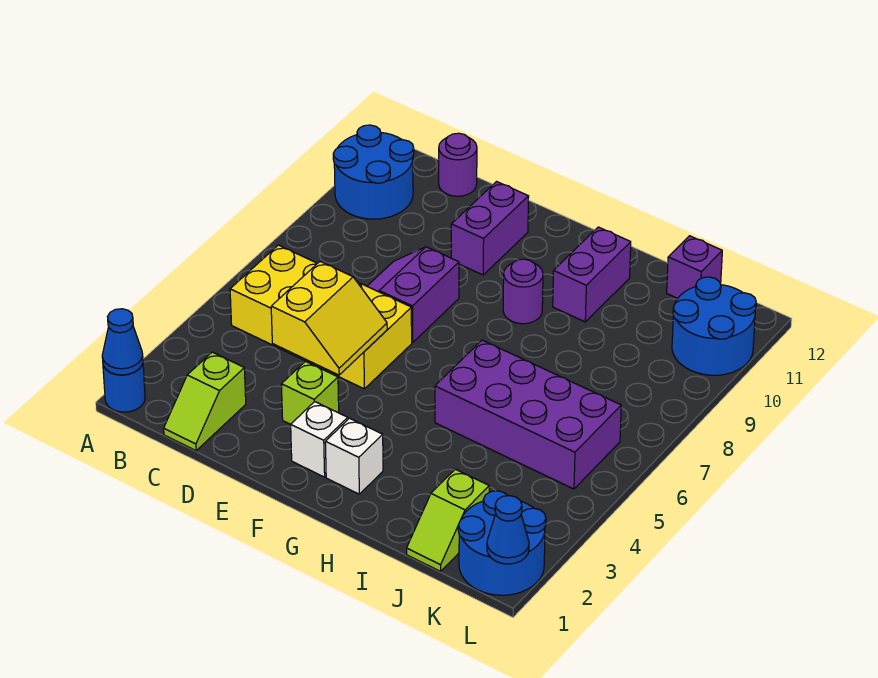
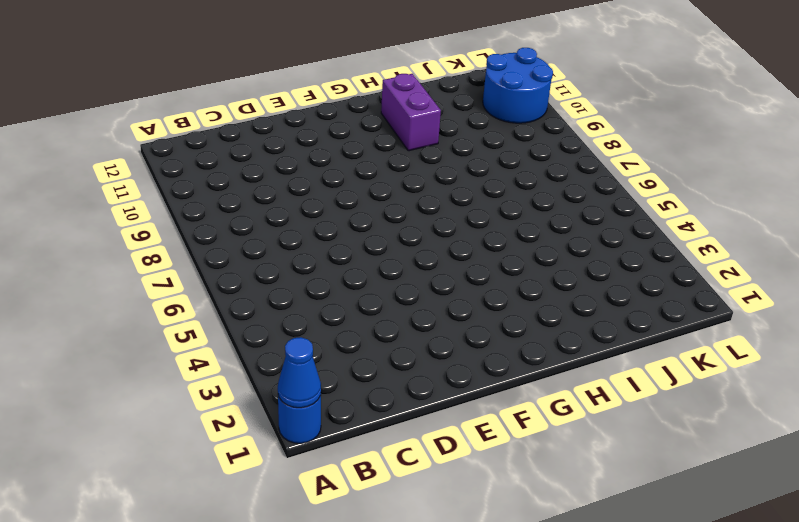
none -> blue round brick A10:B11 level 1
none -> yellow brick B5:E6 level 1
none -> lime slope C1:C2 level 1 top 2

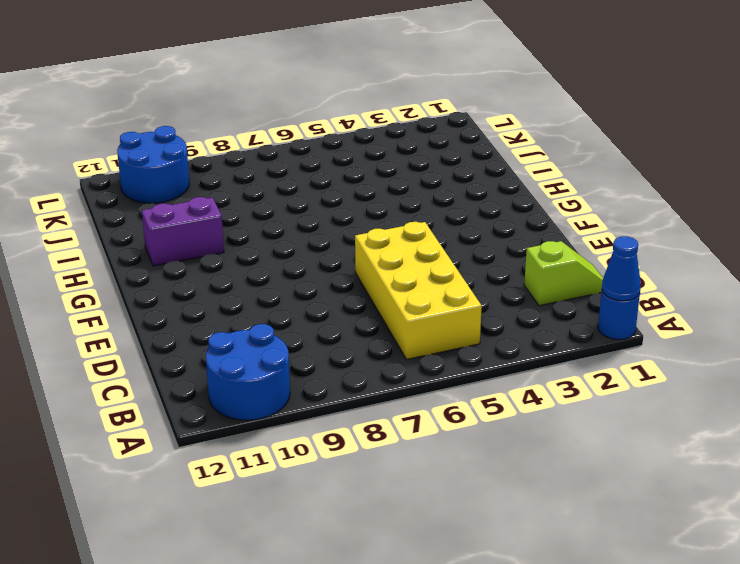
none -> purple round brick C12 level 1
none -> purple slope D7:E8 level 1 top E
none -> lime brick E3 level 1

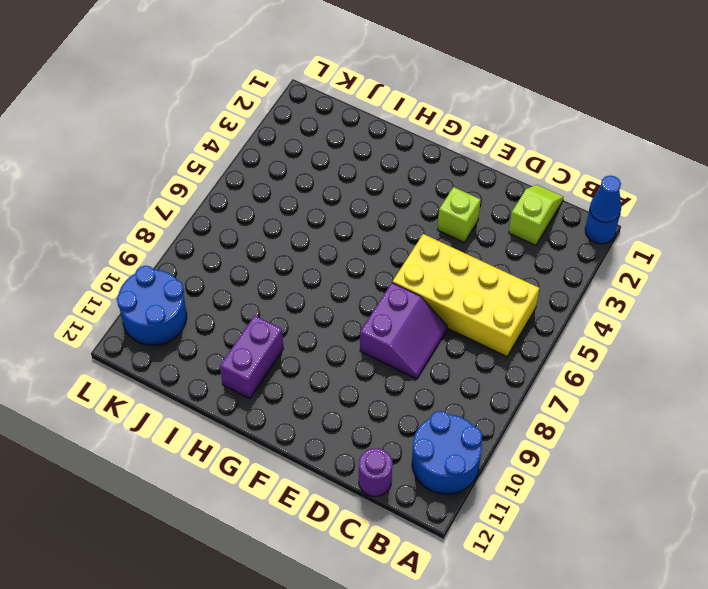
none -> purple brick E10:E11 level 1
none -> white brick F2 level 1
none -> white brick G2 level 1

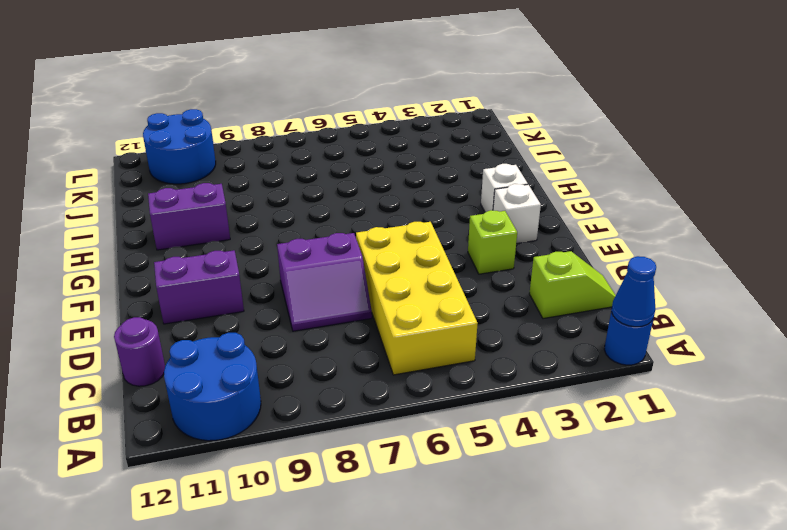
none -> purple round brick G9 level 1
none -> purple brick H5:K6 level 1
none -> lime slope J1:J2 level 1 top 2

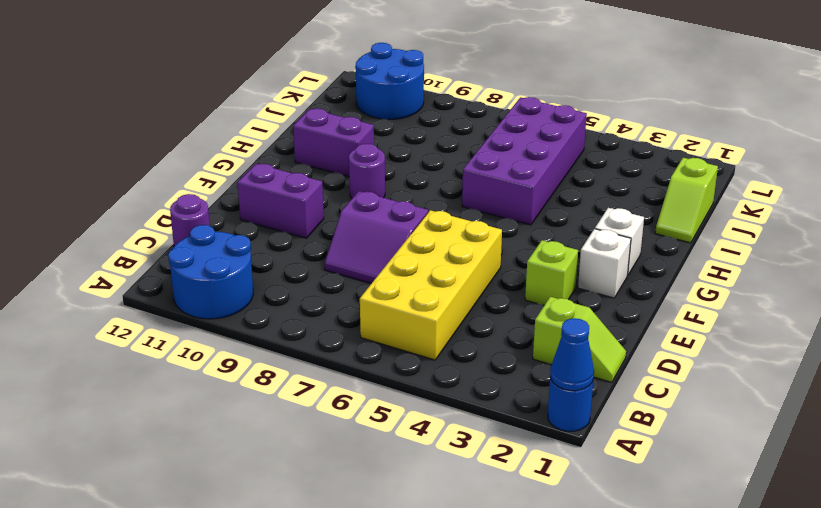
lime slope I1:J1 level 1 top J -> lime slope J1:J2 level 1 top 2
none -> purple brick J12 level 1
none -> blue round brick K1:L2 level 1
none -> yellow slope D4:E5 level 2 top D

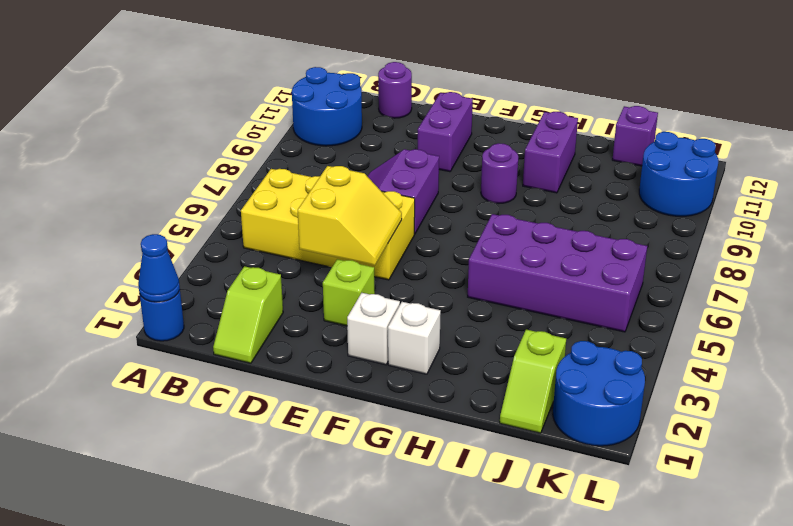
none -> blue cone L1 level 2

